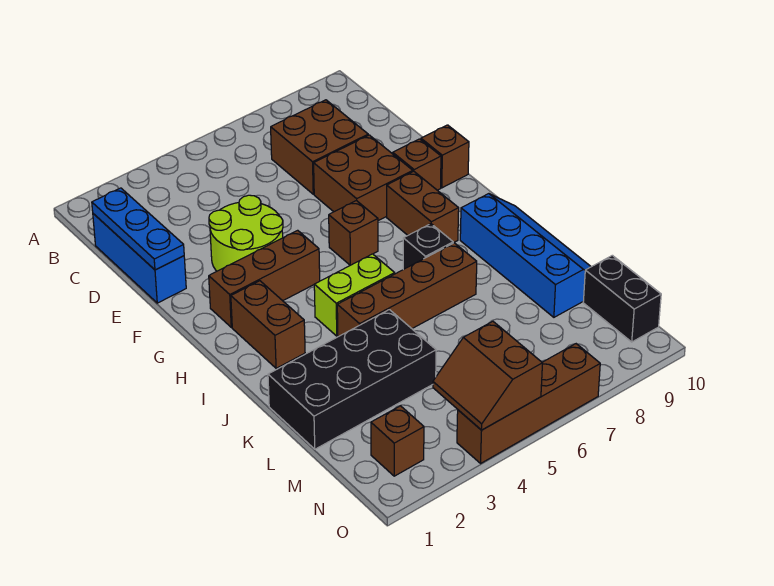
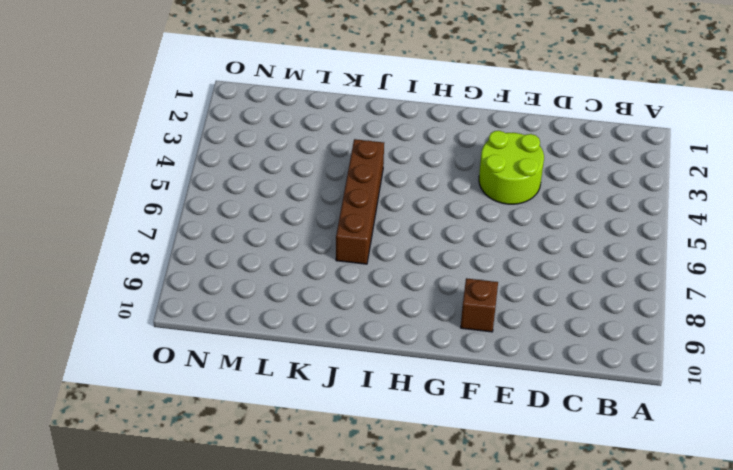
none -> blue brick C1:E1 level 1
none -> brown brick C7:D8 level 1
none -> brown brick E7:F8 level 1

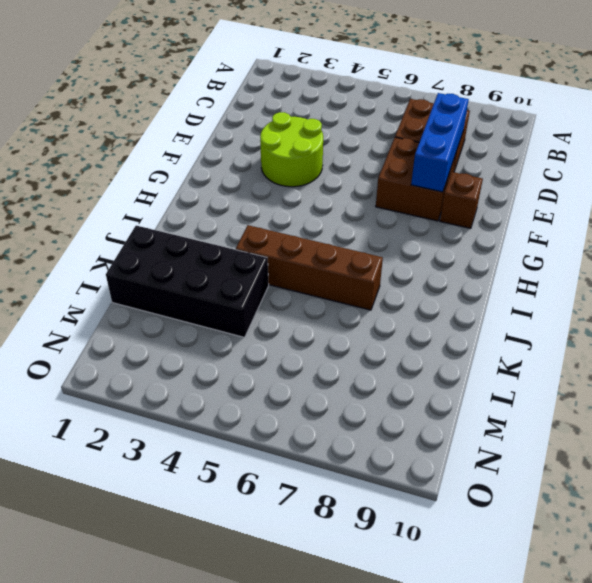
blue brick D8:F8 level 2 -> blue brick C1:E1 level 1
none -> brown brick F10 level 1
none -> brown brick G2:G4 level 1
none -> brown brick G6 level 1

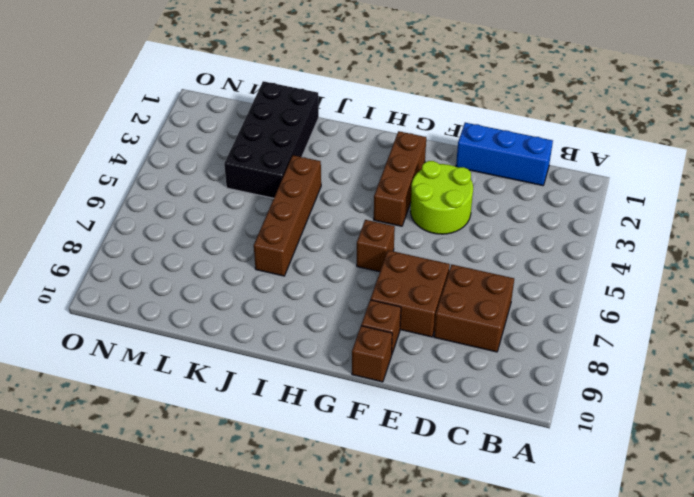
none -> brown brick G8:H8 level 1
none -> brown brick H2:I2 level 1
none -> lime brick I4:I5 level 1

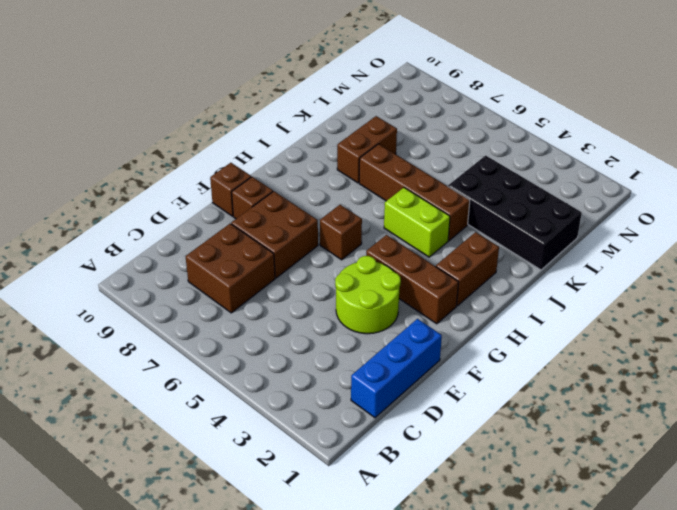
brown brick J8:K8 level 1 -> brown brick G8:H8 level 1
none -> black brick I7 level 1
none -> blue slope I9:L10 level 1 top 9
none -> black brick M10:N10 level 1

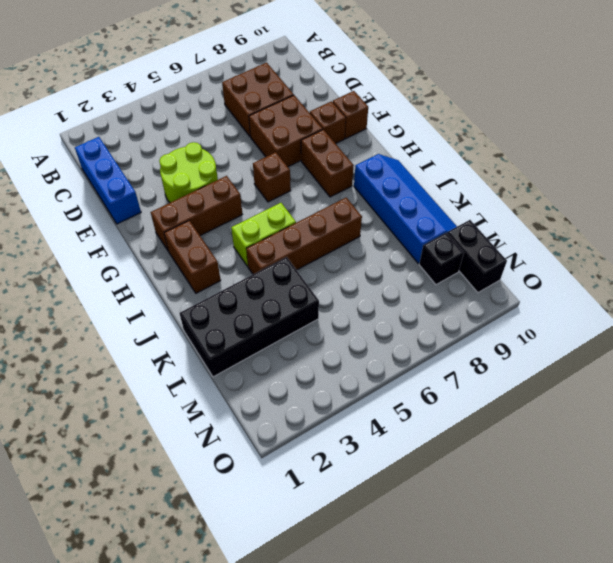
black brick M9 level 1 -> black brick I7 level 1
none -> brown brick N2 level 1
none -> brown brick O4:O7 level 1
none -> blue plate C1:E1 level 2

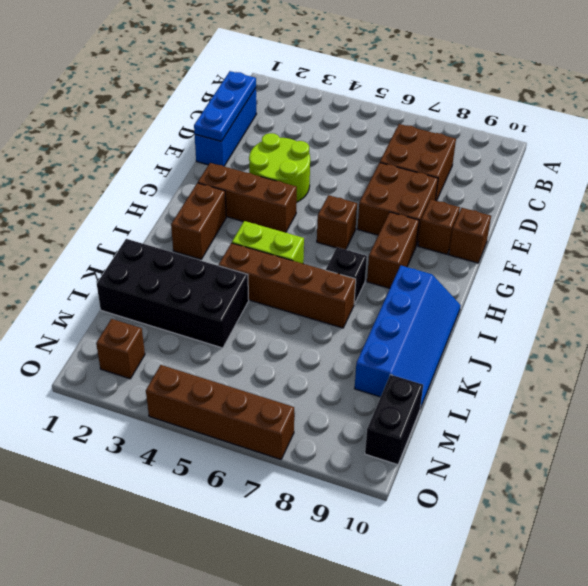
none -> brown slope N4:O5 level 2 top 5

